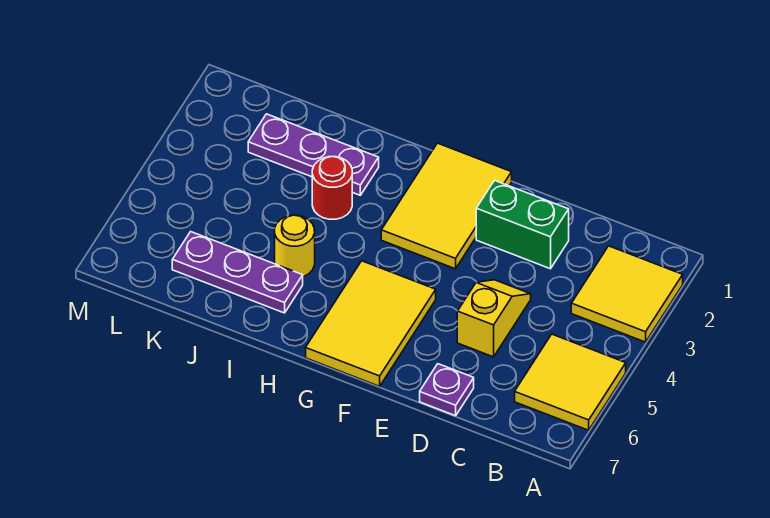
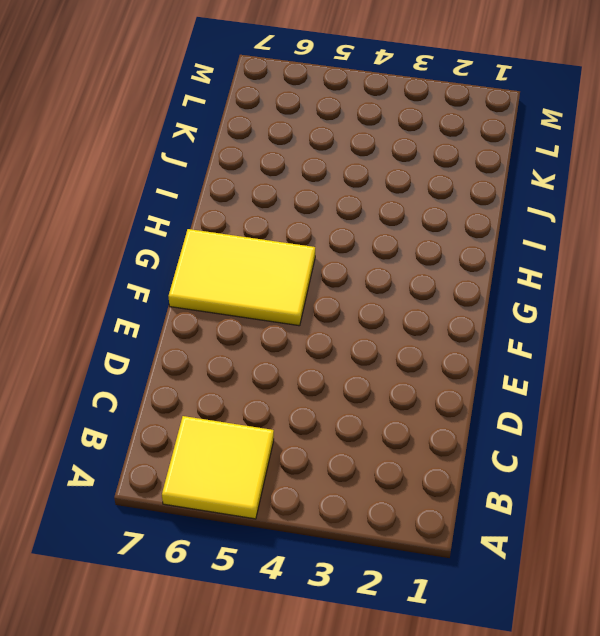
none -> yellow tile A2:B3 level 1
none -> green brick D2:E2 level 1

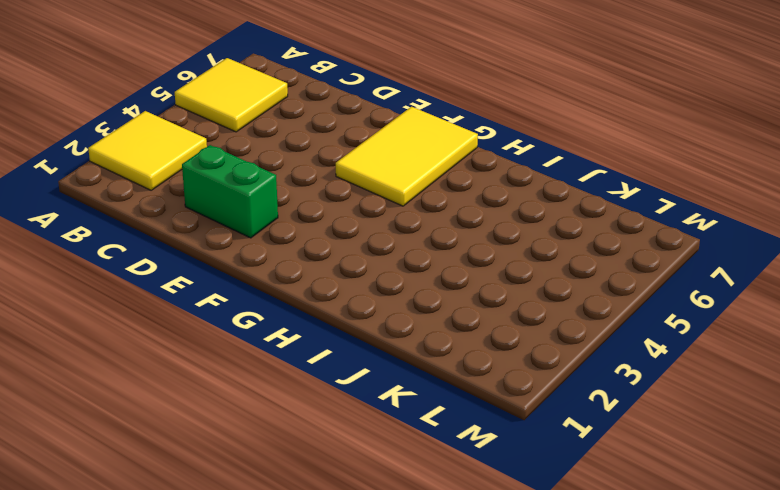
none -> yellow slope D4:D5 level 1 top 5
none -> purple plate D7 level 1

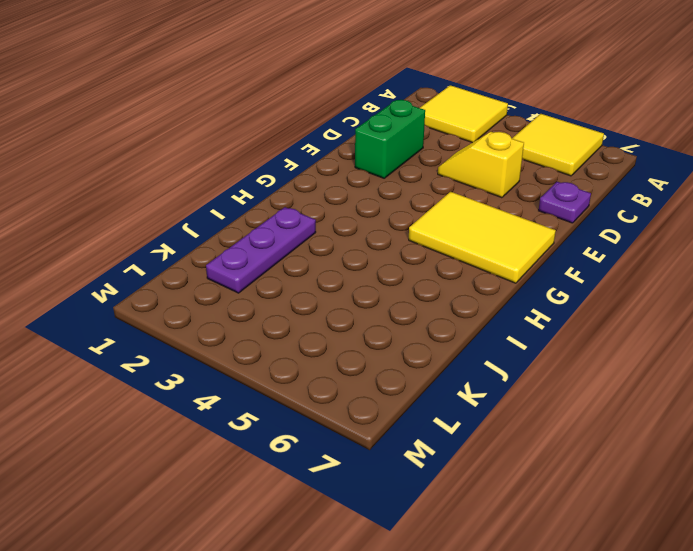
none -> yellow tile F1:G3 level 1
none -> red round brick I3 level 1

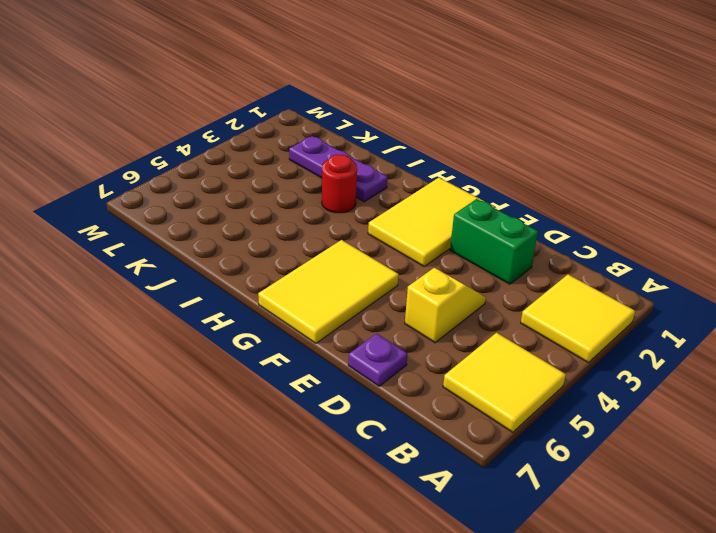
none -> yellow round brick I5 level 1
none -> purple plate I6:K6 level 1

